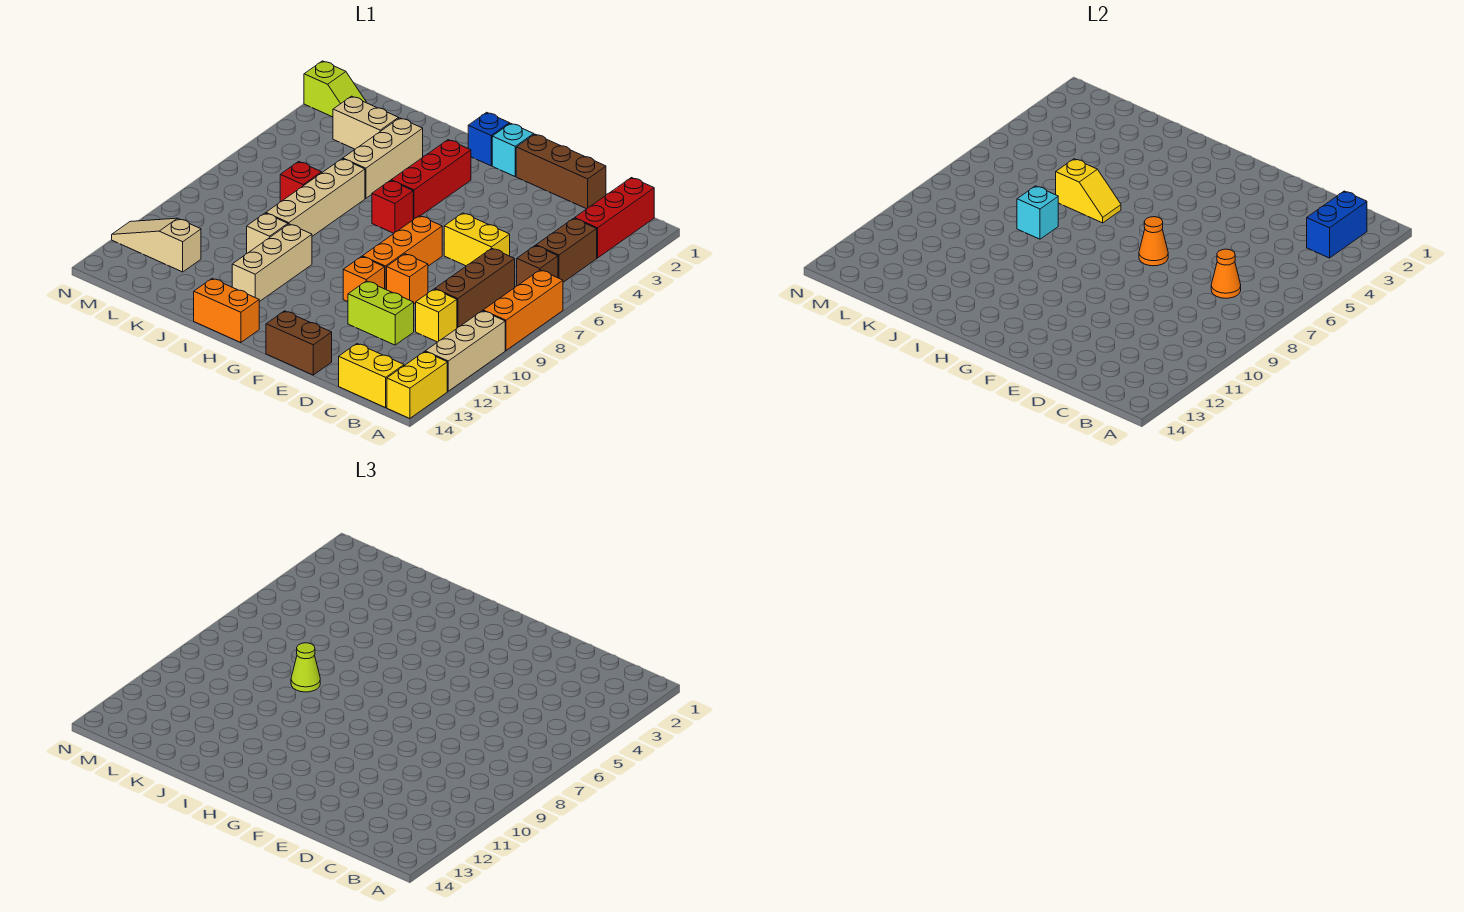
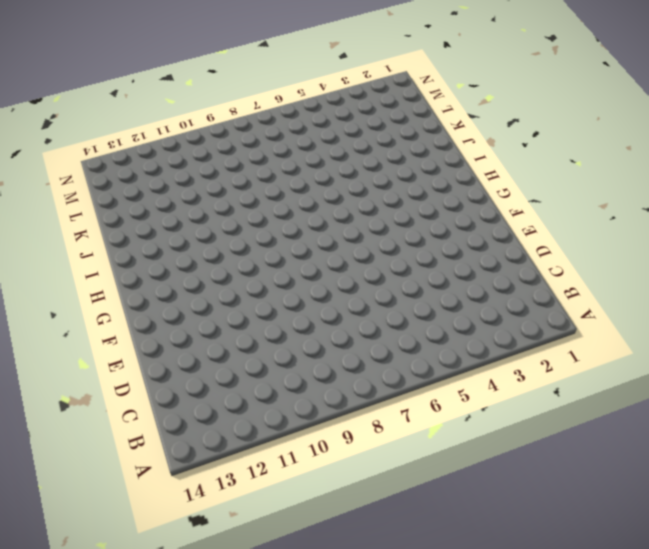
none -> orange brick A7:A9 level 1
none -> tan brick A10:A12 level 1
none -> yellow brick A13:A14 level 1
none -> red brick B1:B3 level 1

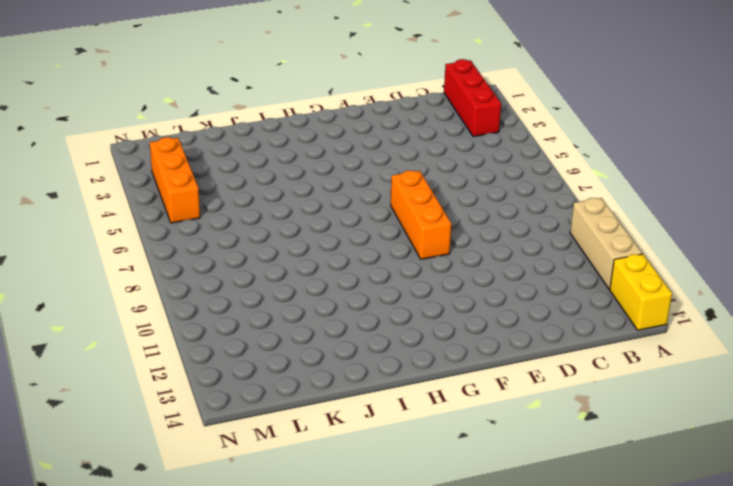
orange brick M3:M5 level 1 -> orange brick A7:A9 level 1
none -> brown brick B4:B5 level 1
none -> brown brick B6 level 1
none -> yellow brick B14:C14 level 1
none -> brown brick C7:C9 level 1

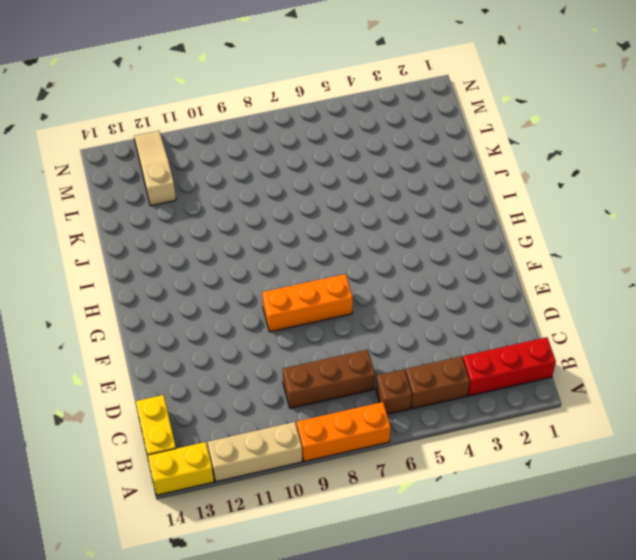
none -> yellow brick C10 level 1
none -> brown brick D1:F1 level 1
none -> yellow brick D6:E6 level 1
none -> lime brick D11:E11 level 1

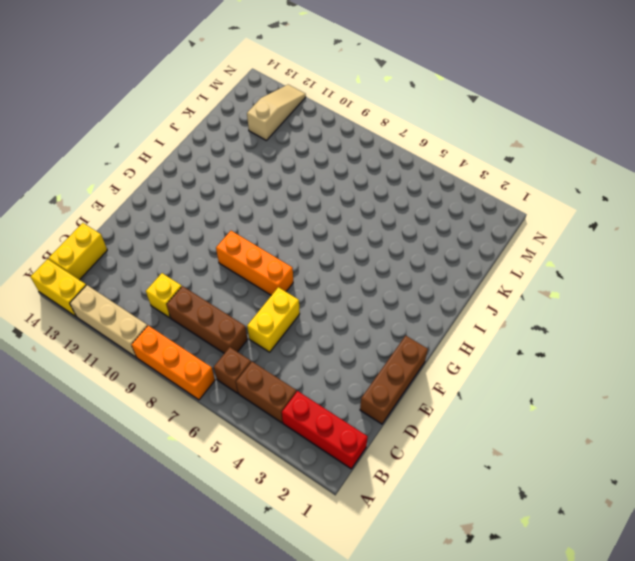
none -> lime brick D11:E11 level 1
none -> orange brick E9 level 1
none -> brown brick E14:F14 level 1
none -> orange brick F10 level 1

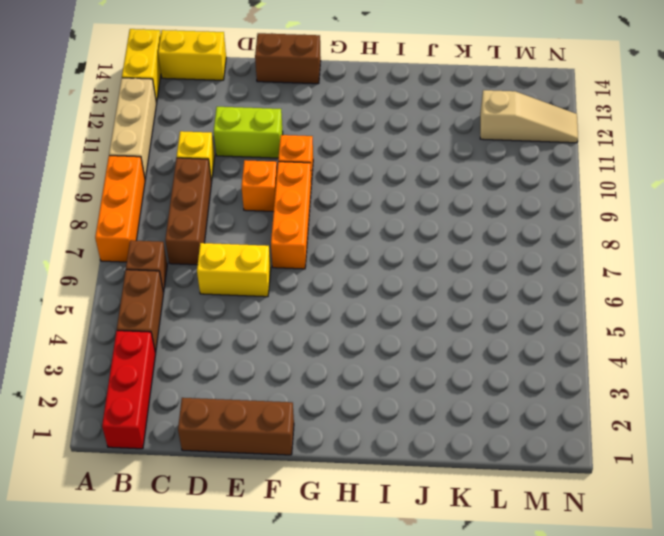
none -> cyan brick G1 level 1
none -> blue brick H1 level 1
none -> red brick H3:H5 level 1
none -> red brick H6 level 1

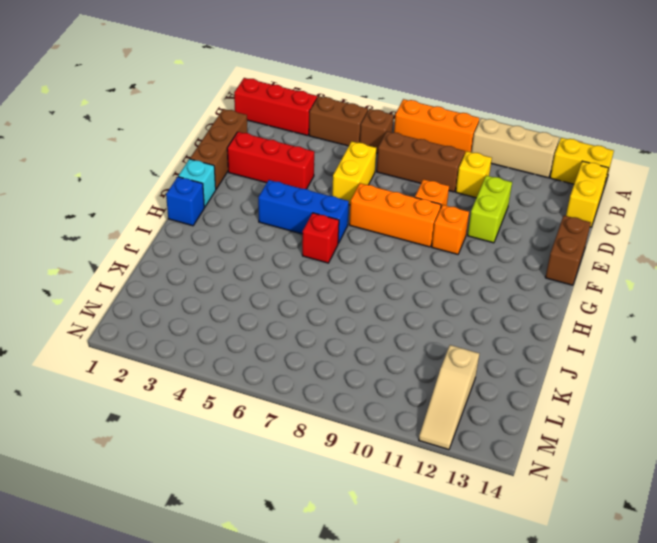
red brick E2:E4 level 1 -> red brick H3:H5 level 1
blue brick G4:G6 level 1 -> none
none -> orange brick H14:I14 level 1
none -> tan brick I10:I12 level 1
none -> tan brick J3:J5 level 1
none -> tan brick J6:J9 level 1

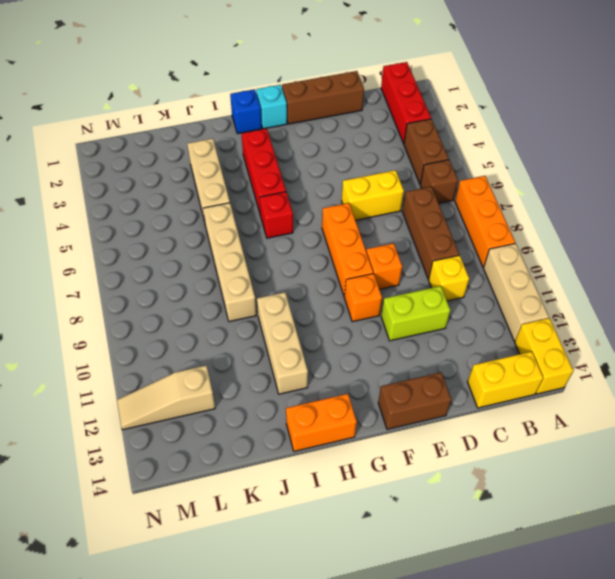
none -> tan brick J10 level 1
none -> tan brick K3:L3 level 1
none -> red brick K7 level 1
none -> lime slope M2:N2 level 1 top N

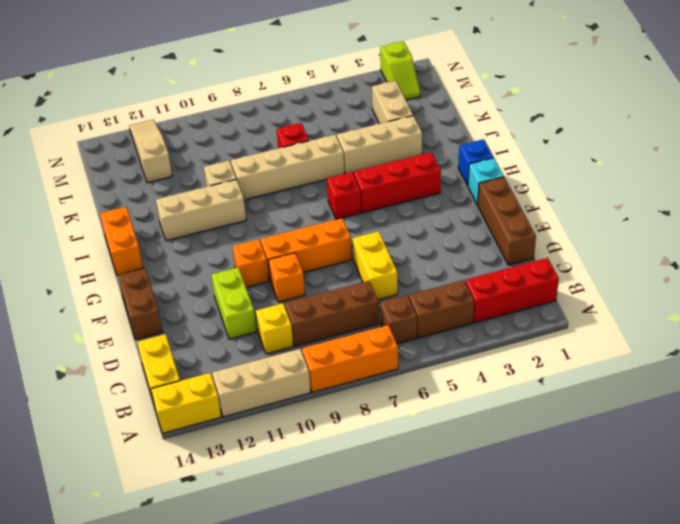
none -> blue brick B2:B3 level 2
none -> orange cone C7 level 2
none -> orange cone F7 level 2
none -> yellow slope I6:J6 level 2 top J

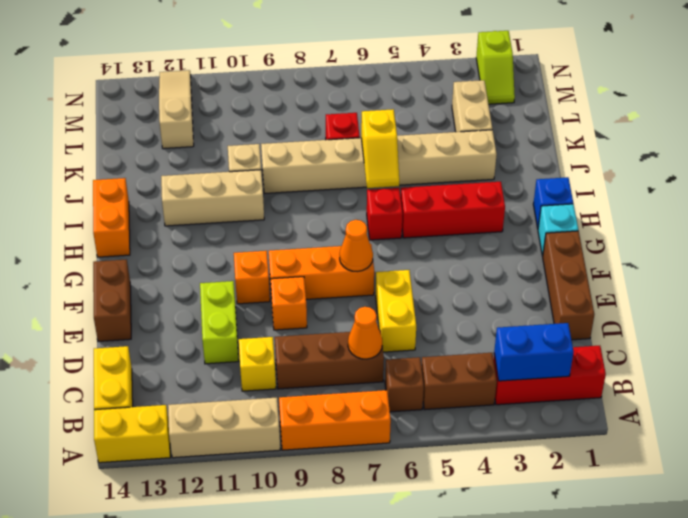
none -> cyan brick J8 level 2
none -> lime cone J8 level 3

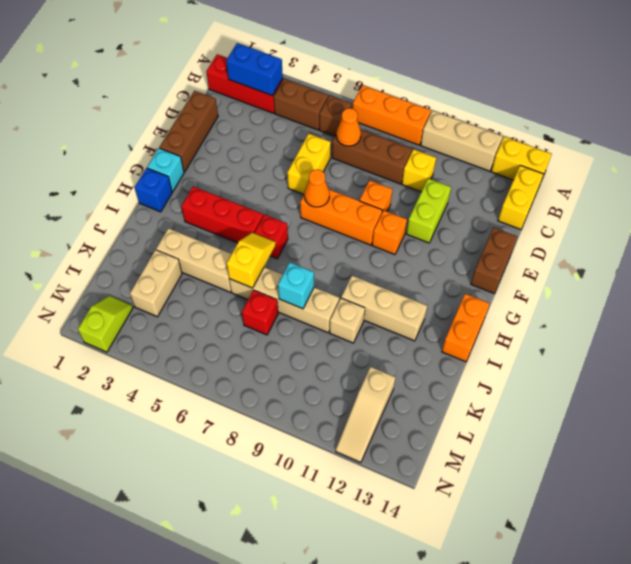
none -> lime cone J8 level 3

